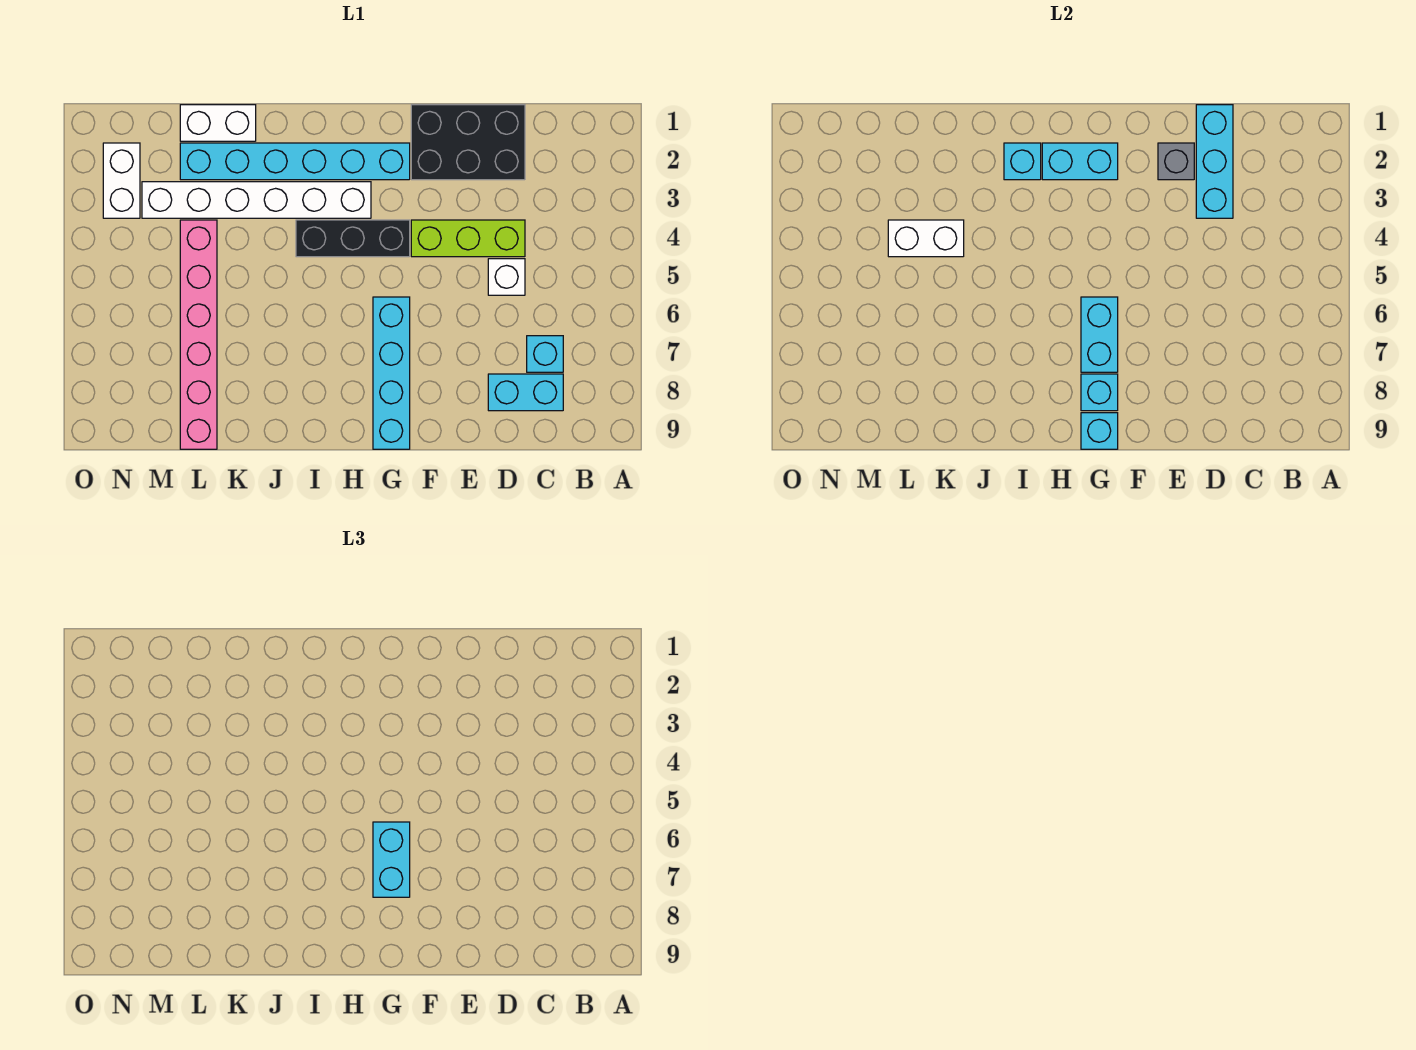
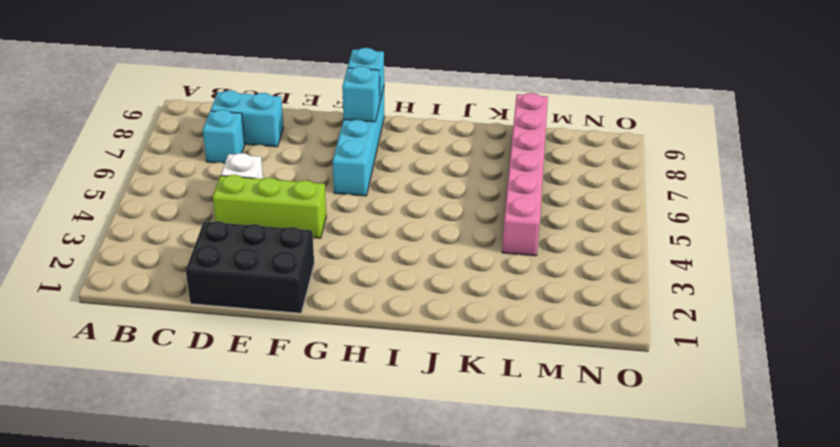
none -> cyan brick G2:L2 level 1
none -> black brick G4:I4 level 1
none -> white brick H3:M3 level 1

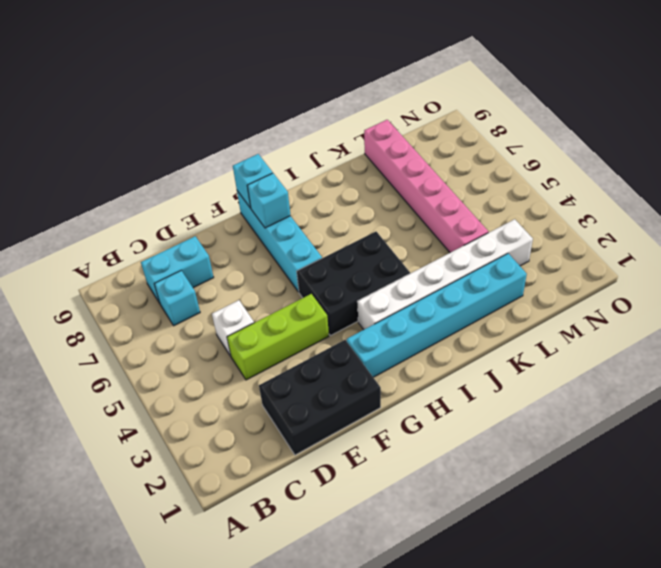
black brick G4:I5 level 1 -> black brick G4:I4 level 1
none -> white brick K1:L1 level 1
none -> white brick N2:N3 level 1
none -> cyan brick D1:D3 level 2

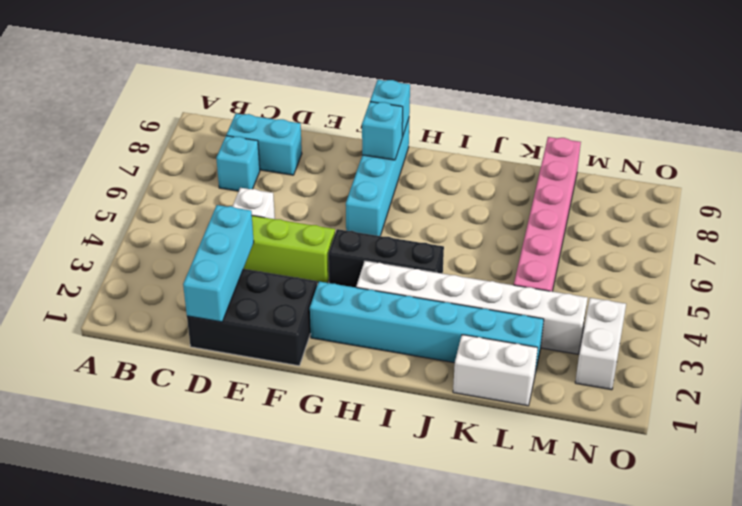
none -> grey brick E2 level 2
none -> cyan brick G2:H2 level 2
none -> cyan brick G6:G7 level 2

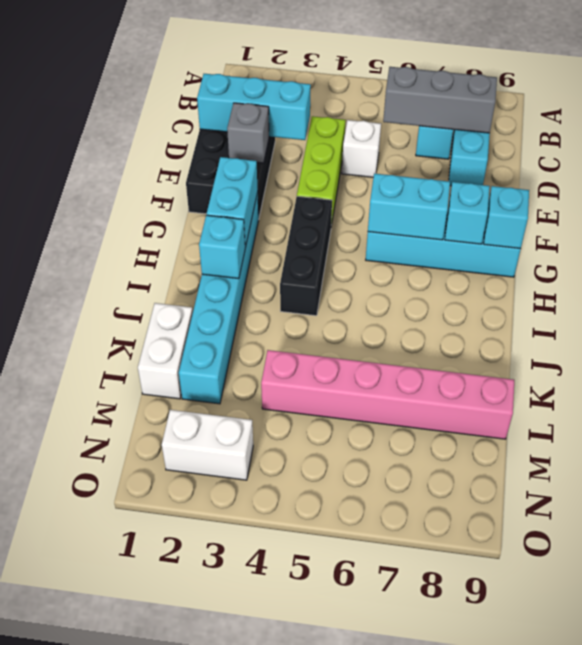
grey brick C6:C8 level 2 -> none
none -> white brick H3:M3 level 1
none -> white brick K4:L4 level 2
none -> cyan brick G6:G7 level 3

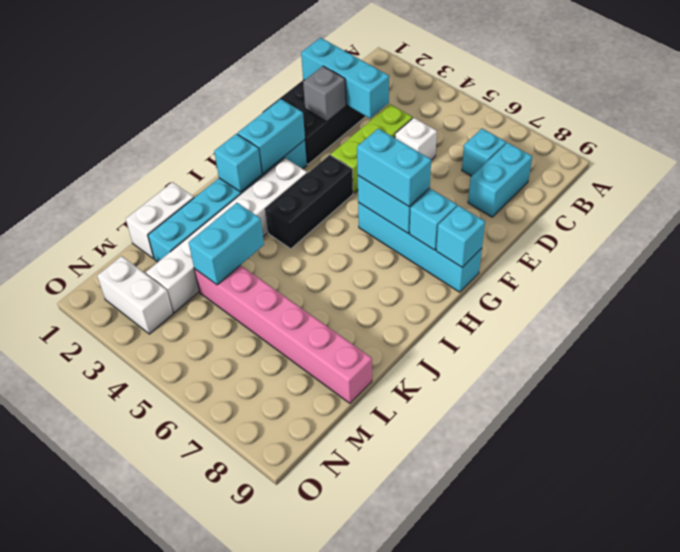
cyan brick K4:L4 level 2 -> white brick K4:L4 level 2

